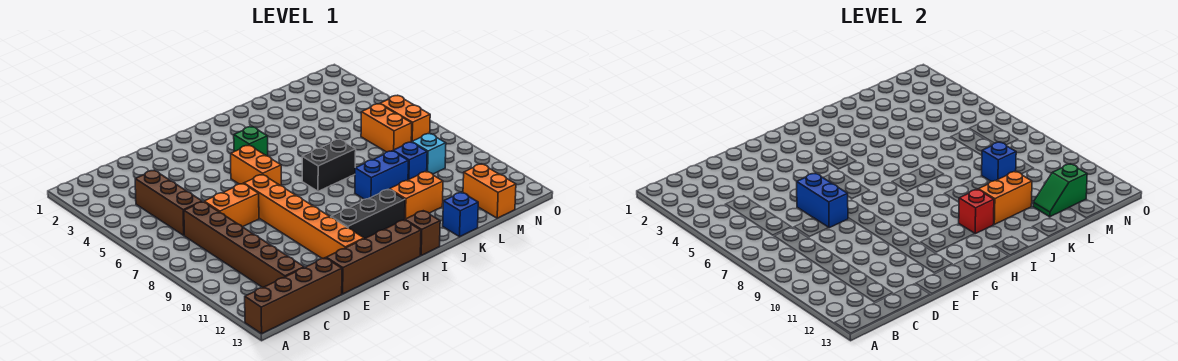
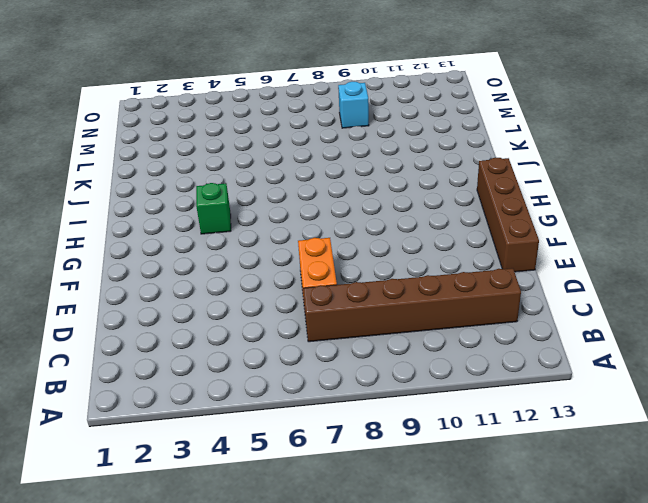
none -> brown brick A13:D13 level 1
none -> brown brick C4:C6 level 1
none -> orange brick F7:F12 level 1

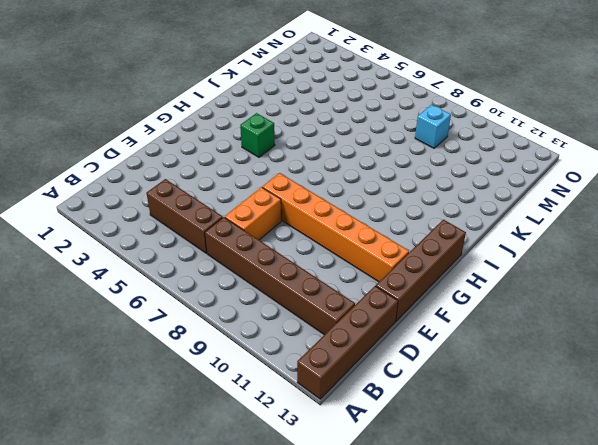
none -> orange brick G5:G6 level 1
none -> black brick G11:I11 level 1
none -> black brick I7:J7 level 1

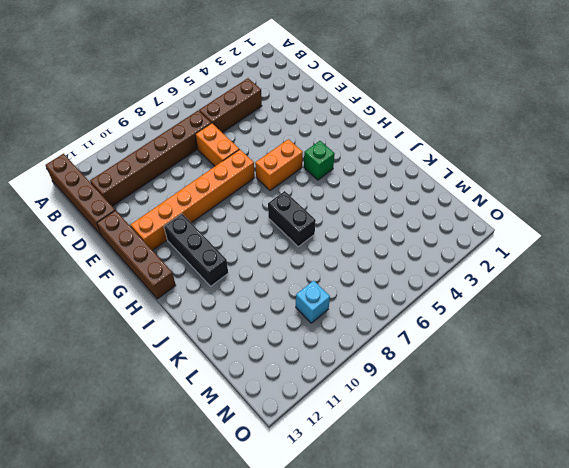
none -> brown brick I13 level 1
none -> blue brick J9:K9 level 1
none -> orange brick J11:K11 level 1

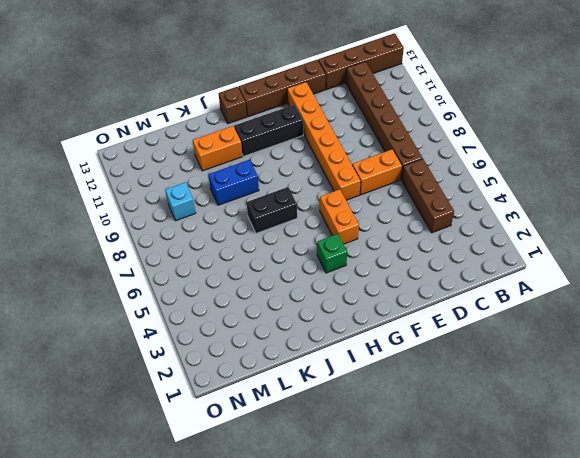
none -> blue brick K13 level 1
none -> blue brick L9 level 1
none -> orange brick M6:M7 level 1

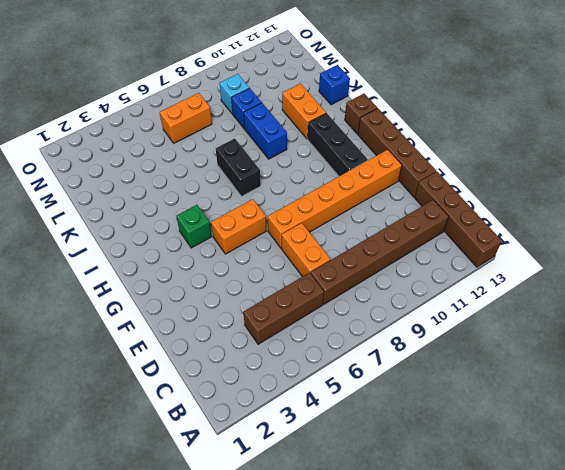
none -> orange brick M12:M13 level 1
none -> orange brick N6:N7 level 1
none -> blue brick E6:E7 level 2

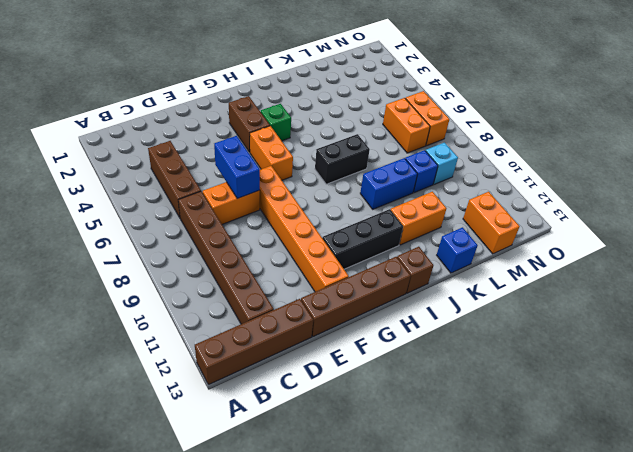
brown brick G3:G4 level 1 -> none
none -> red brick I11 level 2
none -> orange brick J11:K11 level 2
none -> blue brick L9 level 2

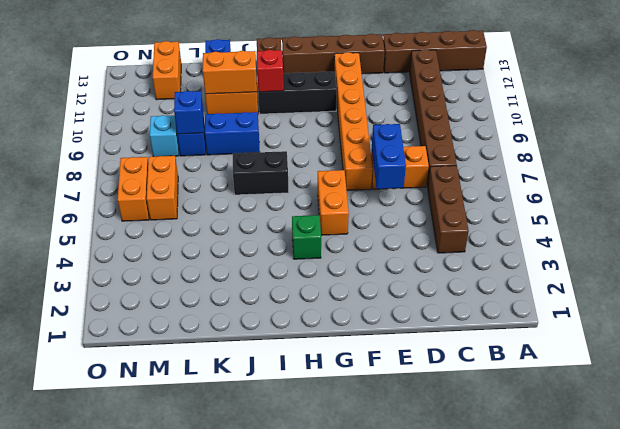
none -> green slope L12:M12 level 2 top M

